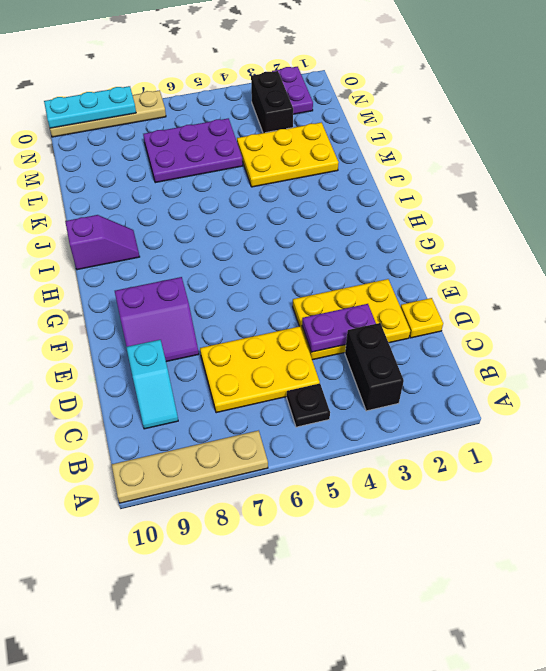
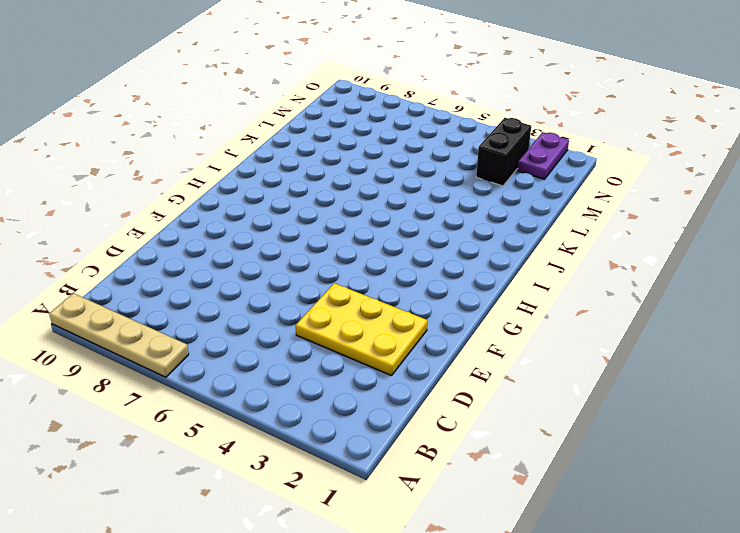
none -> black brick B3:C3 level 1
none -> black plate B5 level 1
none -> yellow plate C5:D7 level 1

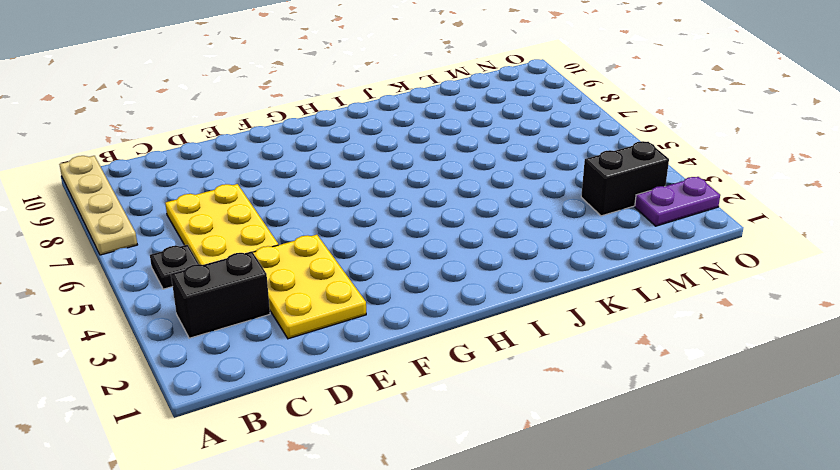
none -> cyan slope C9:D9 level 1 top D
none -> yellow plate D1 level 1
none -> purple slope E8:F9 level 1 top F

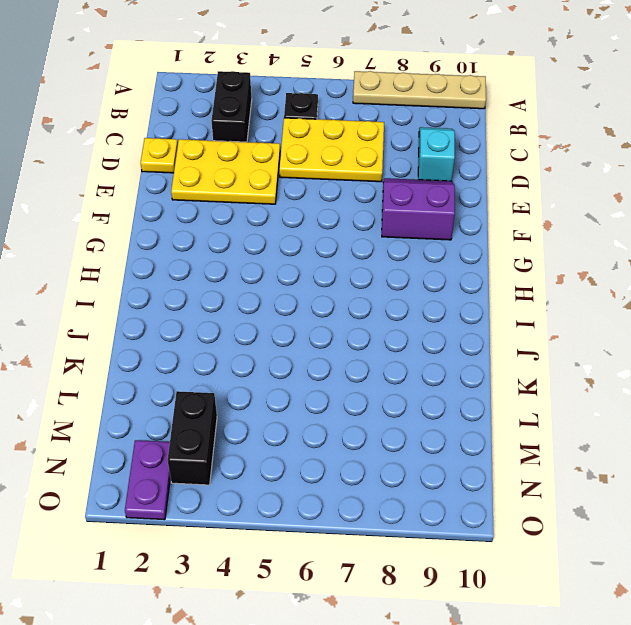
none -> purple slope I9:I10 level 1 top 10
none -> yellow plate K2:L4 level 1
none -> purple plate L5:M7 level 1

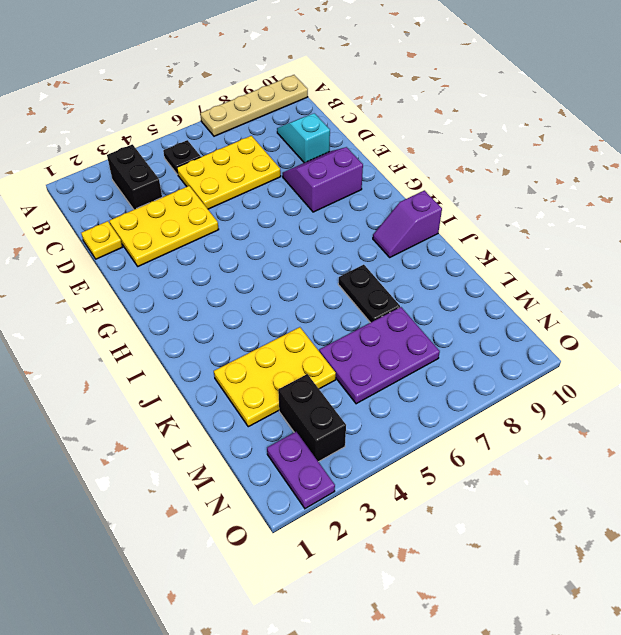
black plate J7:K7 level 1 -> none
none -> tan plate O7:O10 level 1
none -> purple plate D3:D4 level 2
none -> cyan plate O8:O10 level 2

